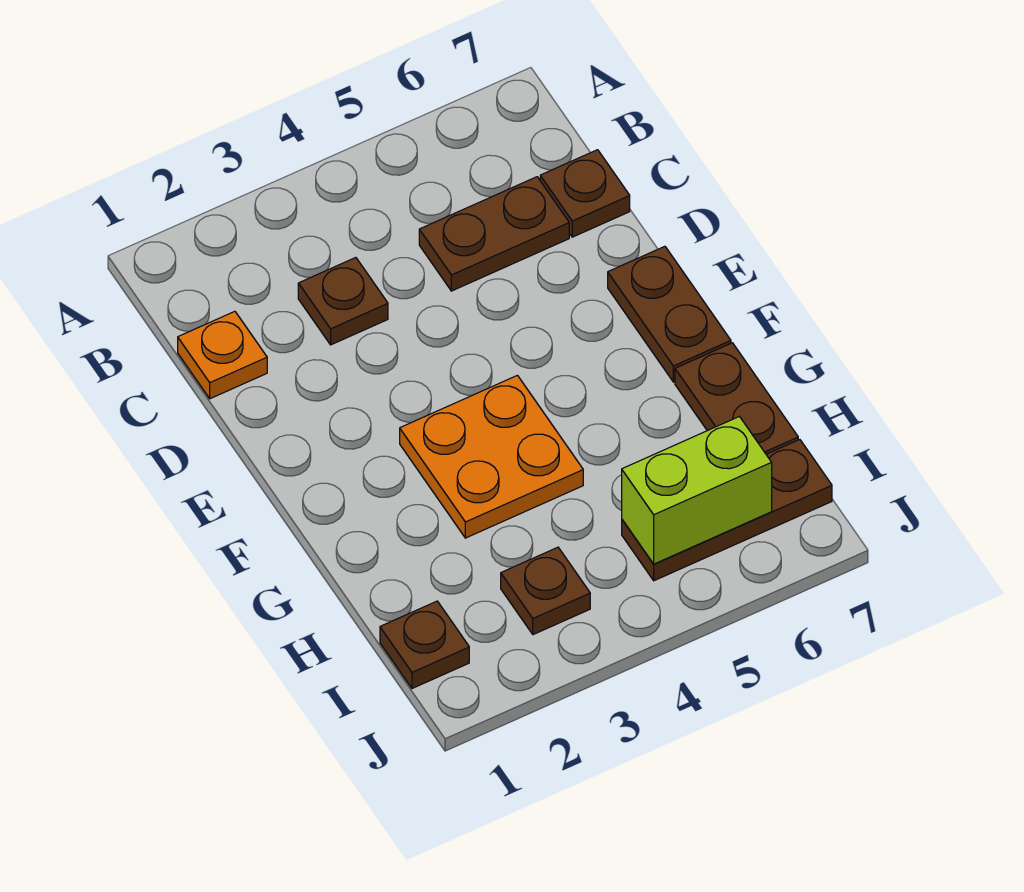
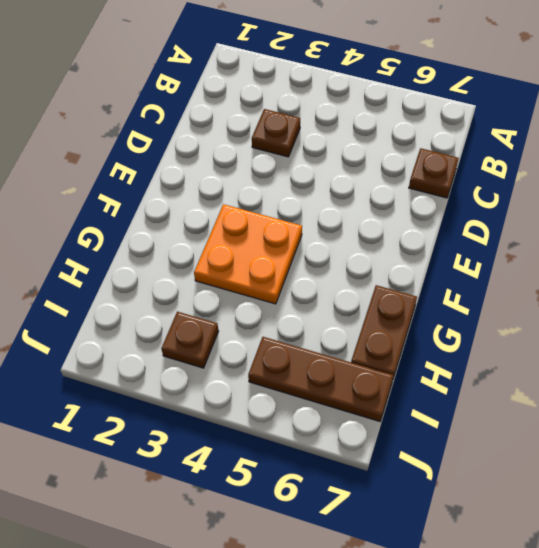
none -> orange plate C1 level 1
none -> brown plate C5:C6 level 1

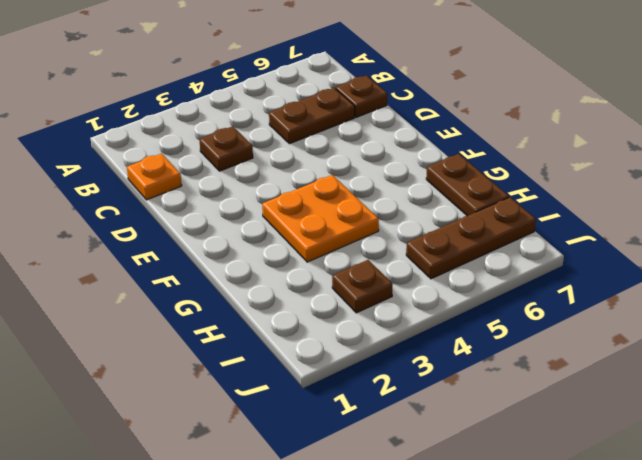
none -> brown plate E7:F7 level 1
none -> brown plate I1 level 1

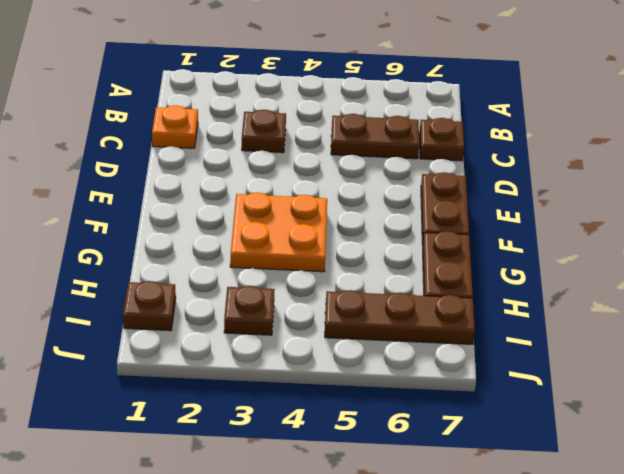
none -> lime brick I5:I6 level 2

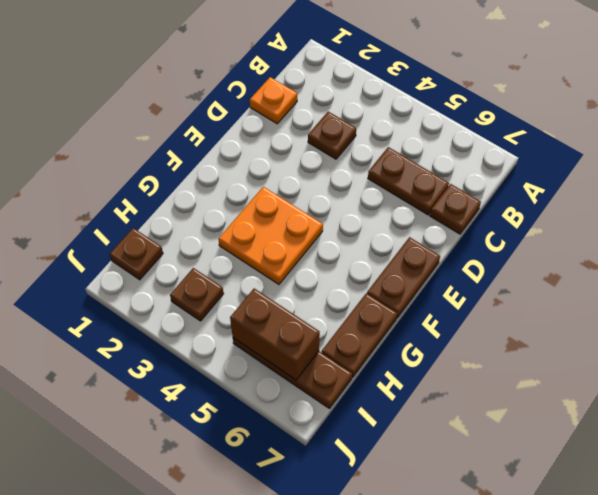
brown brick I5:I6 level 2 -> lime brick I5:I6 level 2

